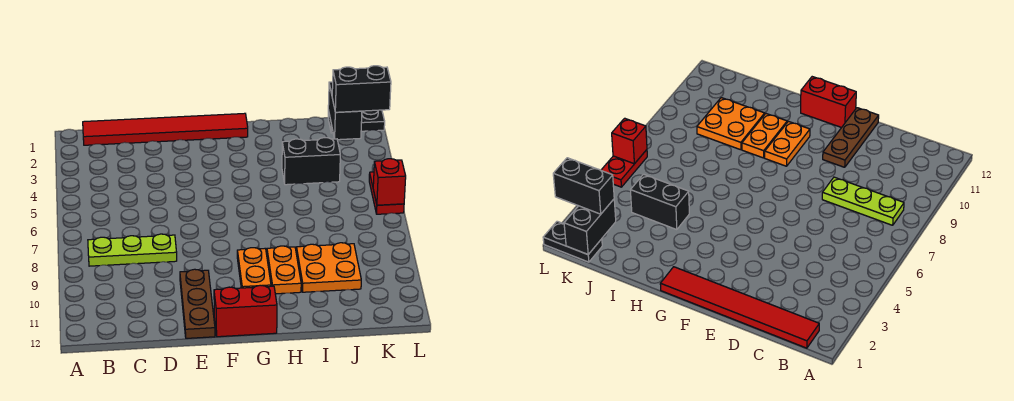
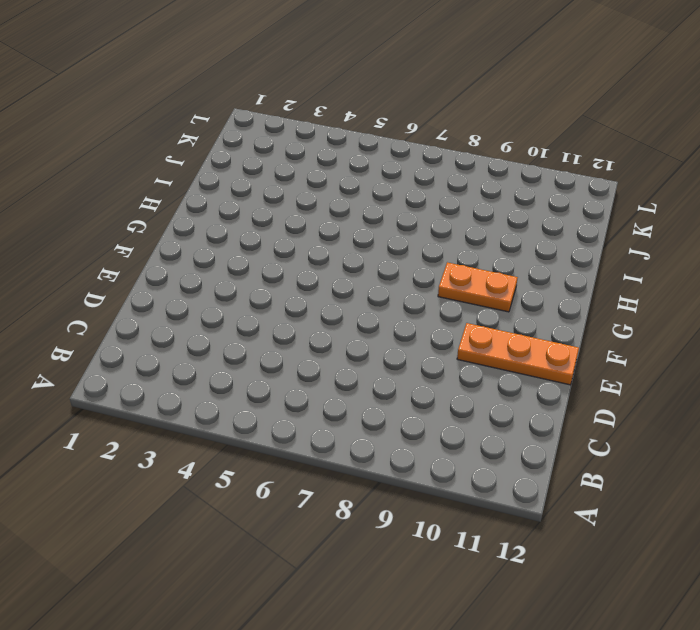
orange plate E10:E12 level 1 -> brown plate E10:E12 level 1
none -> red tile B1:G1 level 1
none -> lime plate B8:D8 level 1
none -> red brick F12:G12 level 1

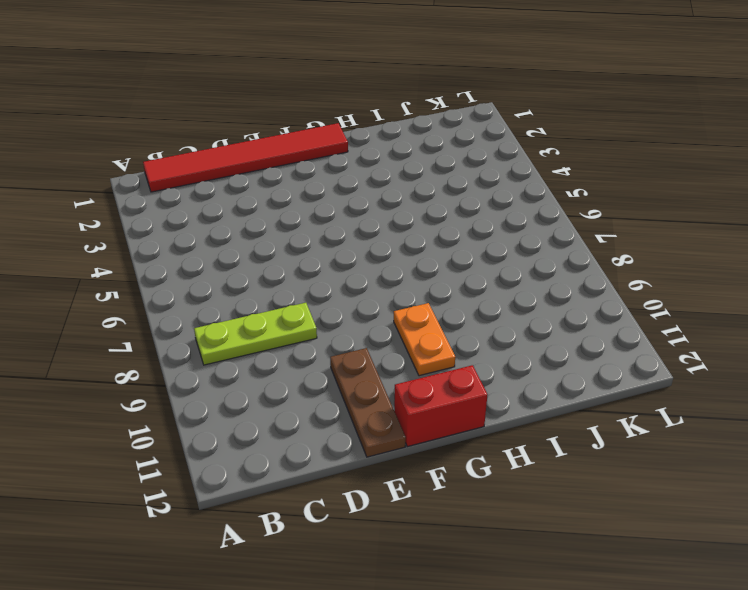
none -> orange plate H9:H10 level 1
none -> black brick I4:J4 level 1
none -> orange plate I9:J10 level 1

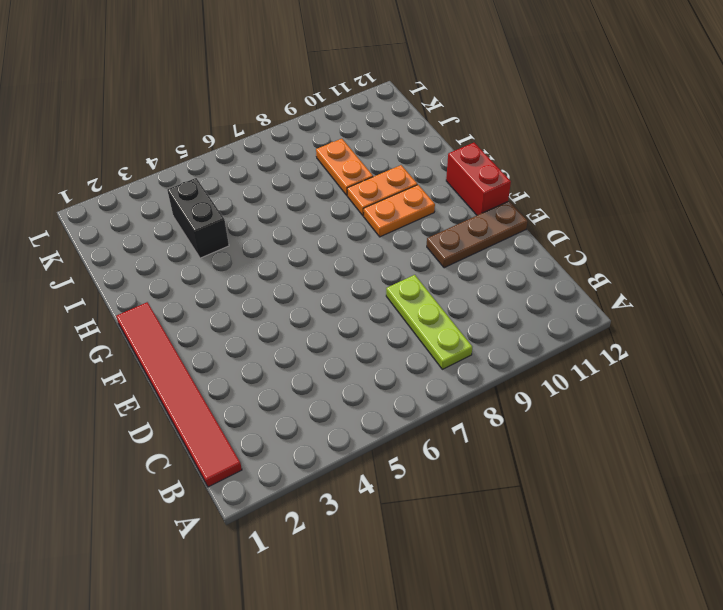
orange plate I9:J9 level 1 -> orange plate I9:J10 level 1
none -> black plate K1:L1 level 1
none -> red plate L5:L6 level 1
none -> black brick K1:K2 level 2

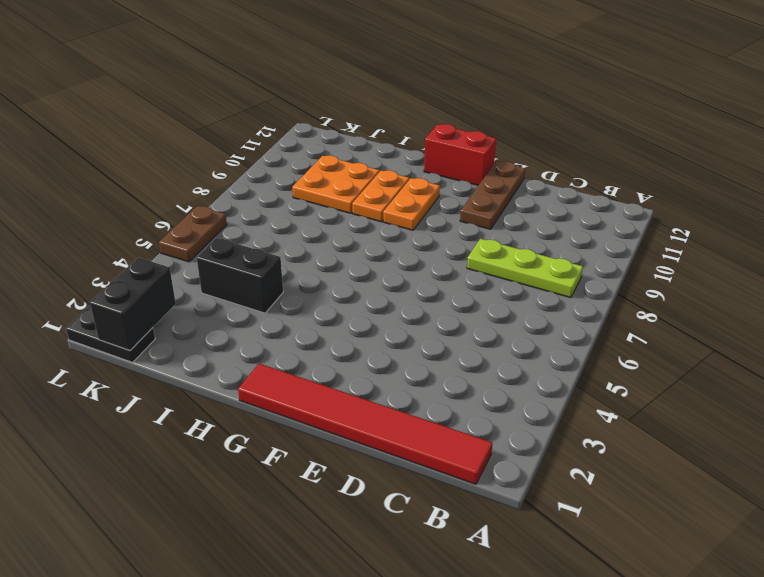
brown plate L5:L6 level 1 -> red plate L5:L6 level 1
none -> red brick L6 level 2
none -> black brick K2:L2 level 3

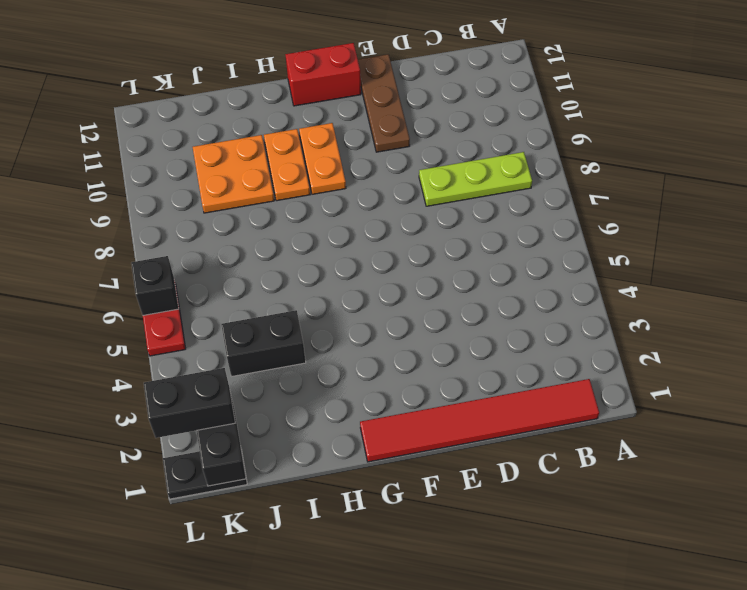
black brick L6 level 2 -> red brick L6 level 2

